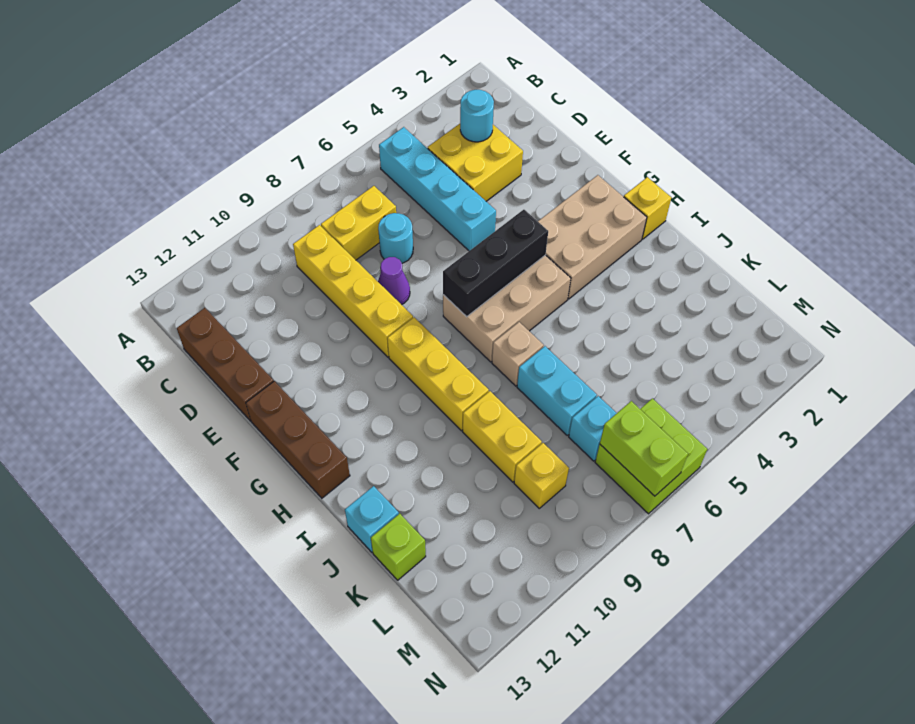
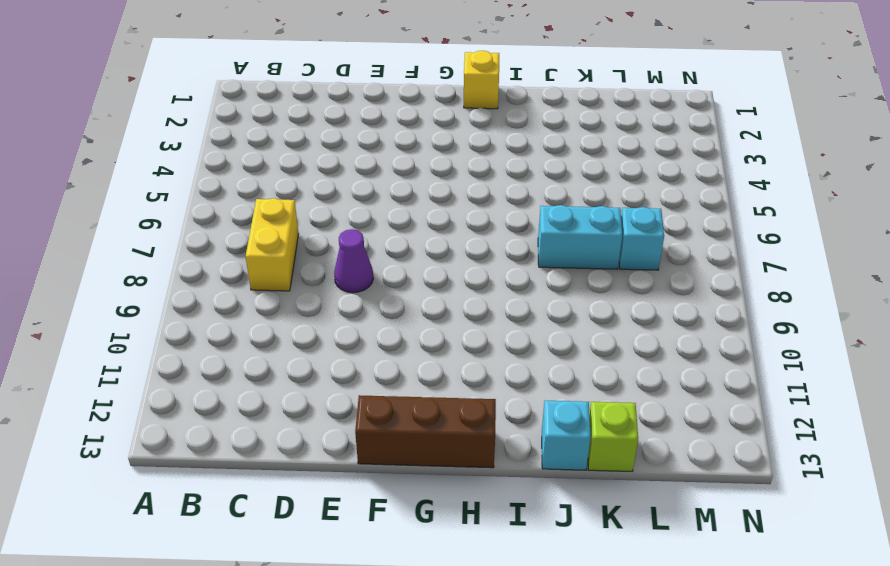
none -> cyan brick B5:E5 level 1
none -> yellow brick C3:D4 level 1
none -> yellow brick C9:F9 level 1

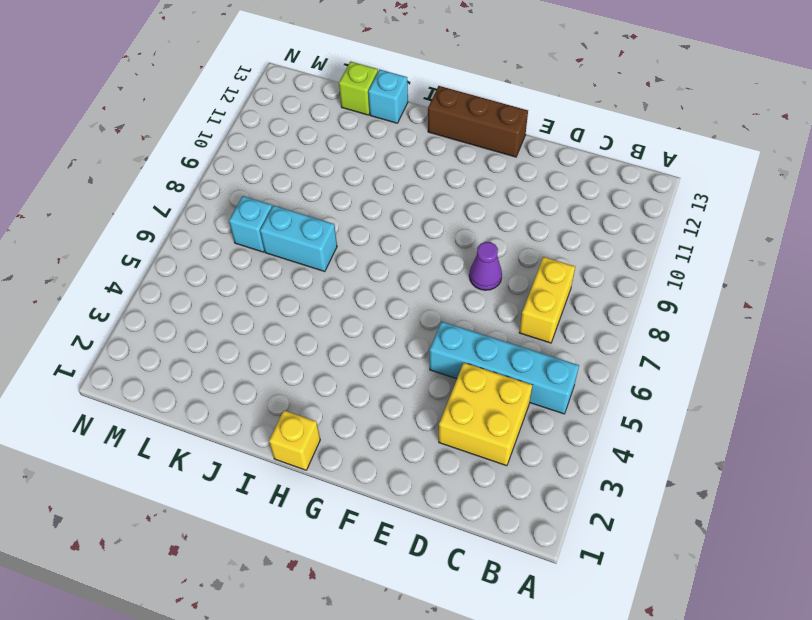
none -> yellow brick C9:F9 level 1
none -> brown brick C13:E13 level 1
none -> cyan round brick D7 level 1

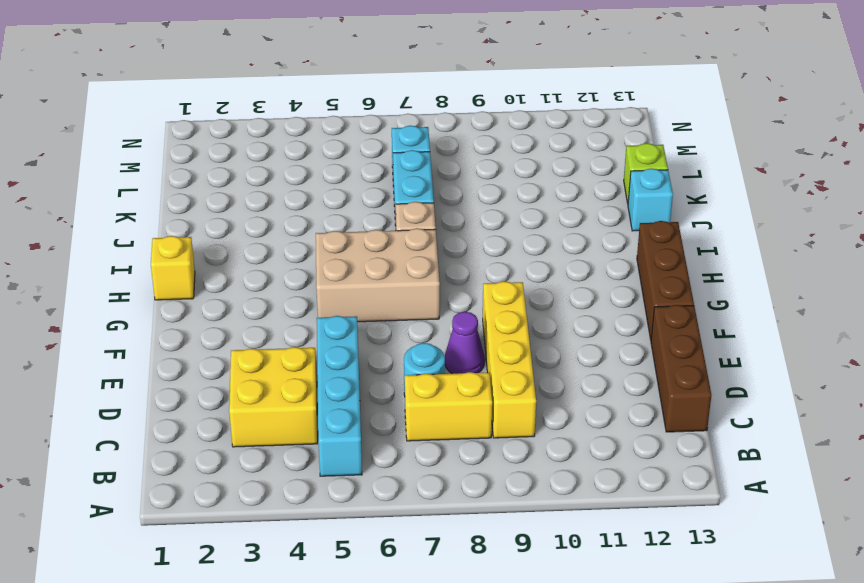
none -> tan brick G2:H4 level 1
none -> yellow brick G9:I9 level 1
none -> yellow brick J9:K9 level 1

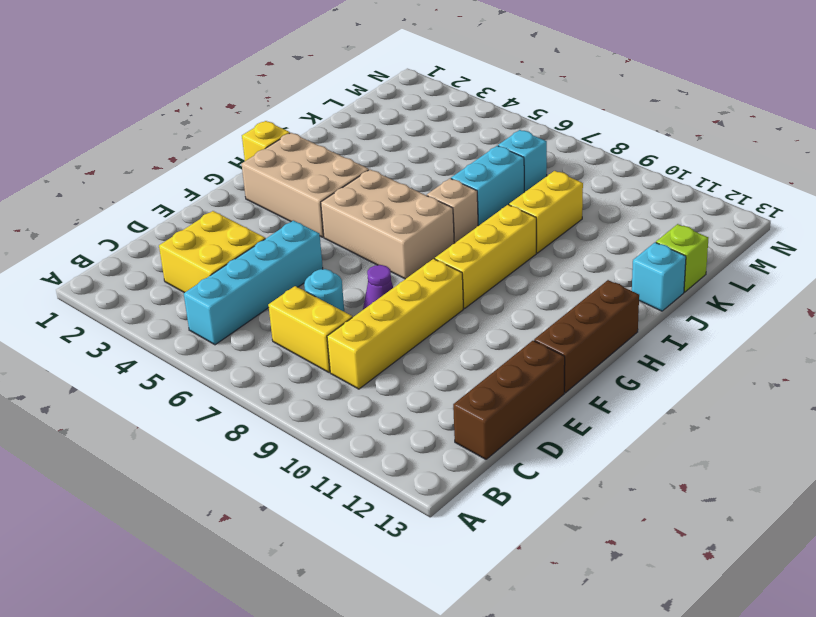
none -> yellow brick L9 level 1
none -> lime brick M6:N7 level 1
none -> cyan round brick C3 level 2

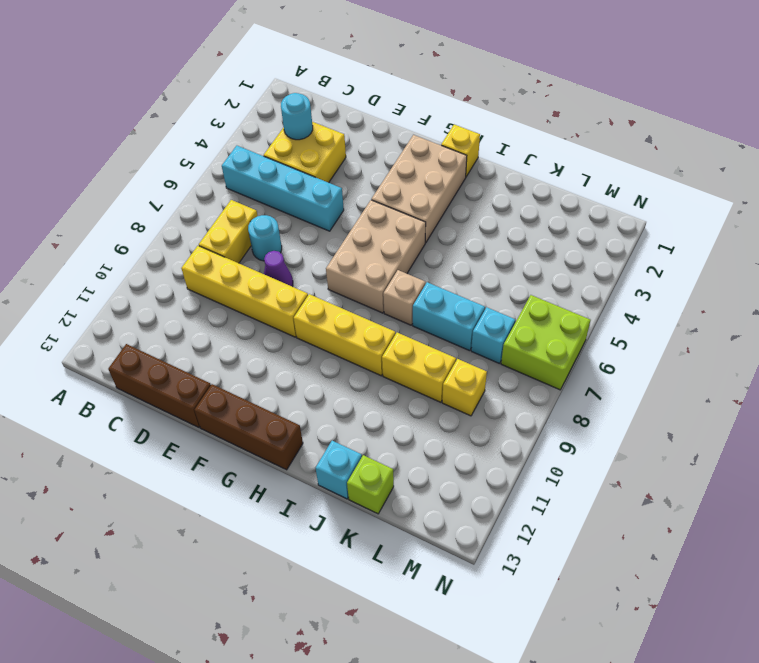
none -> black brick G5:G7 level 2
none -> lime brick M7:N7 level 2

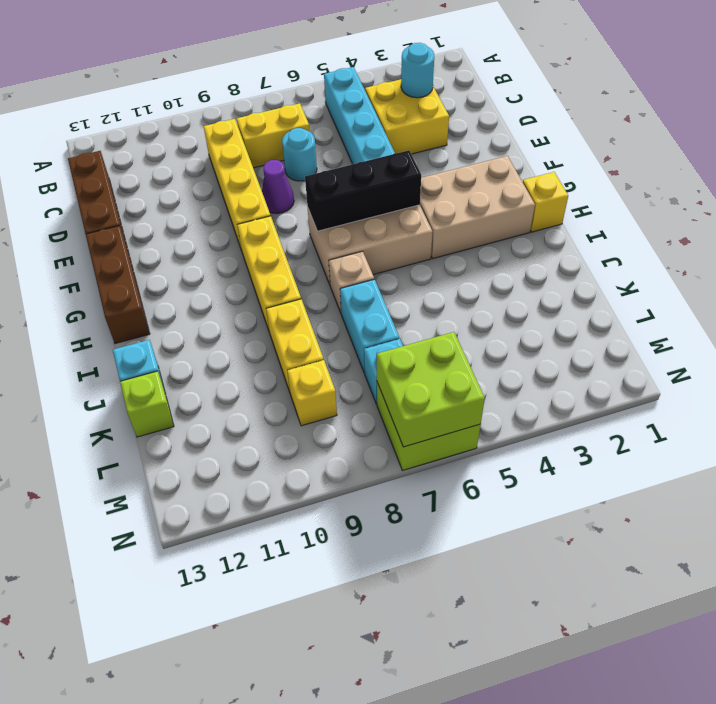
lime brick M6:N7 level 2 -> lime brick M7:N7 level 2

